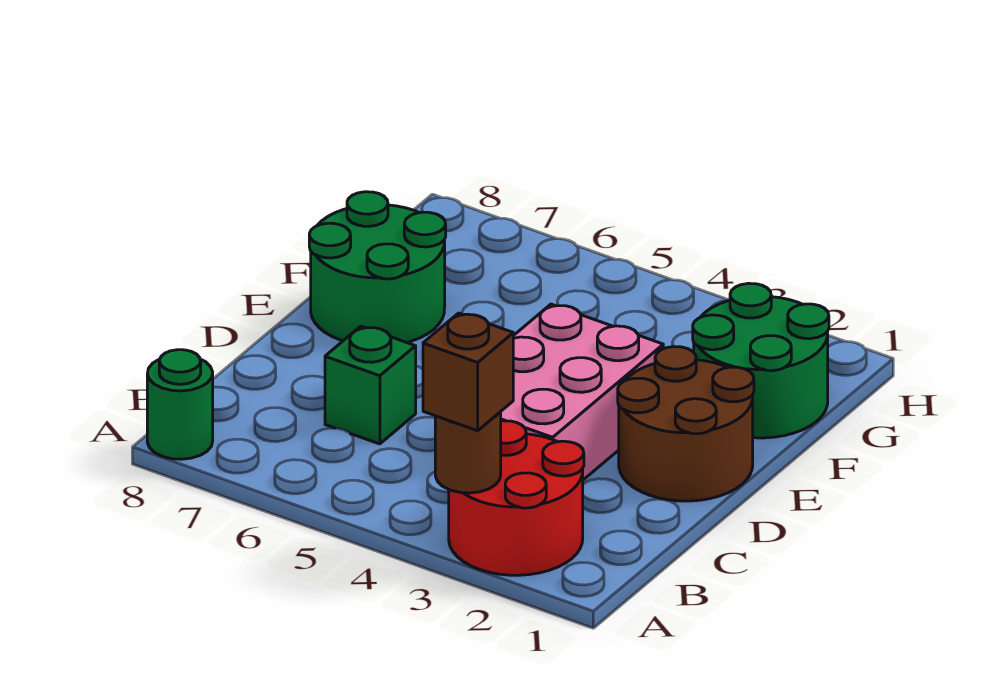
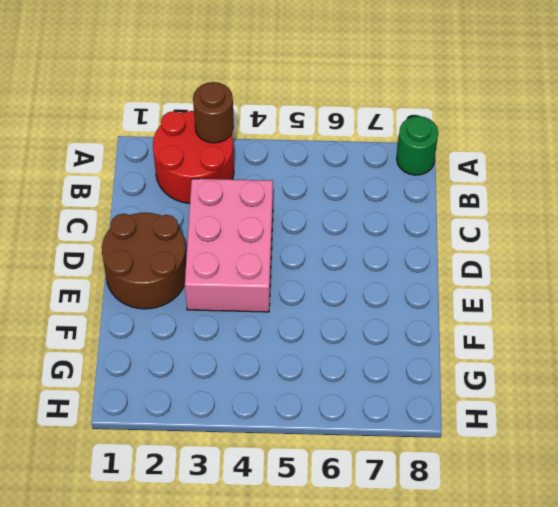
none -> green brick C6 level 1
none -> green round brick E7:F8 level 1

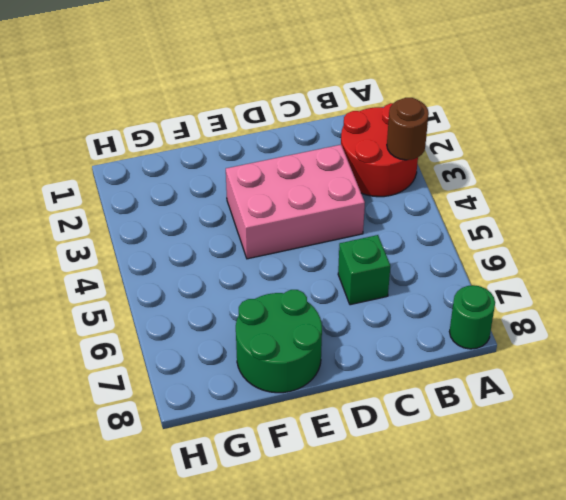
none -> brown round brick D1:E2 level 1
none -> green round brick F1:G2 level 1

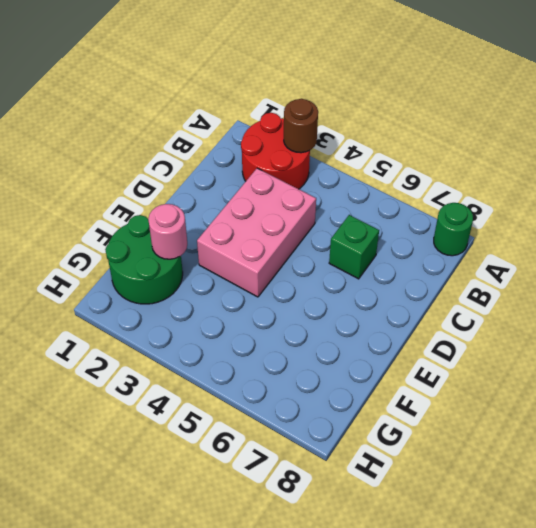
pink round brick F2 level 2 -> none
none -> brown round brick D1:E2 level 1
none -> green round brick E7:F8 level 1

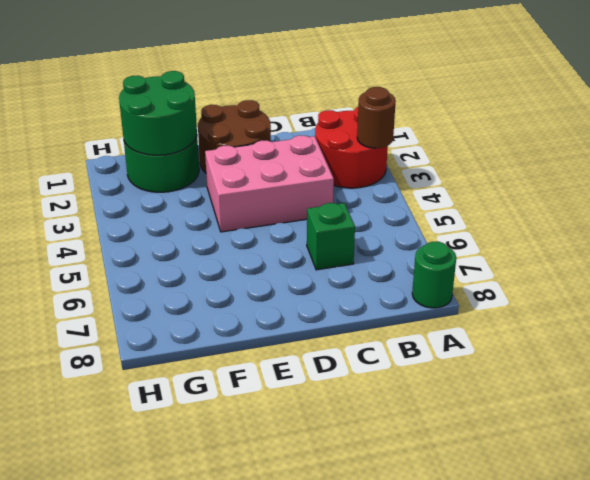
green round brick F1:G2 level 2 -> green round brick E7:F8 level 1
none -> brown brick A3 level 3

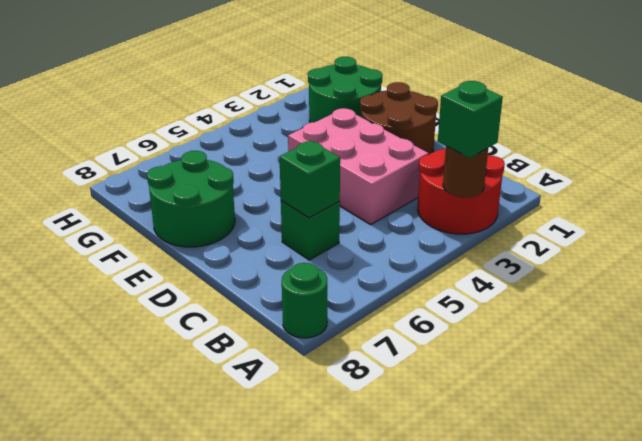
green brick A3 level 3 -> brown brick A3 level 3
green brick C6 level 2 -> none

